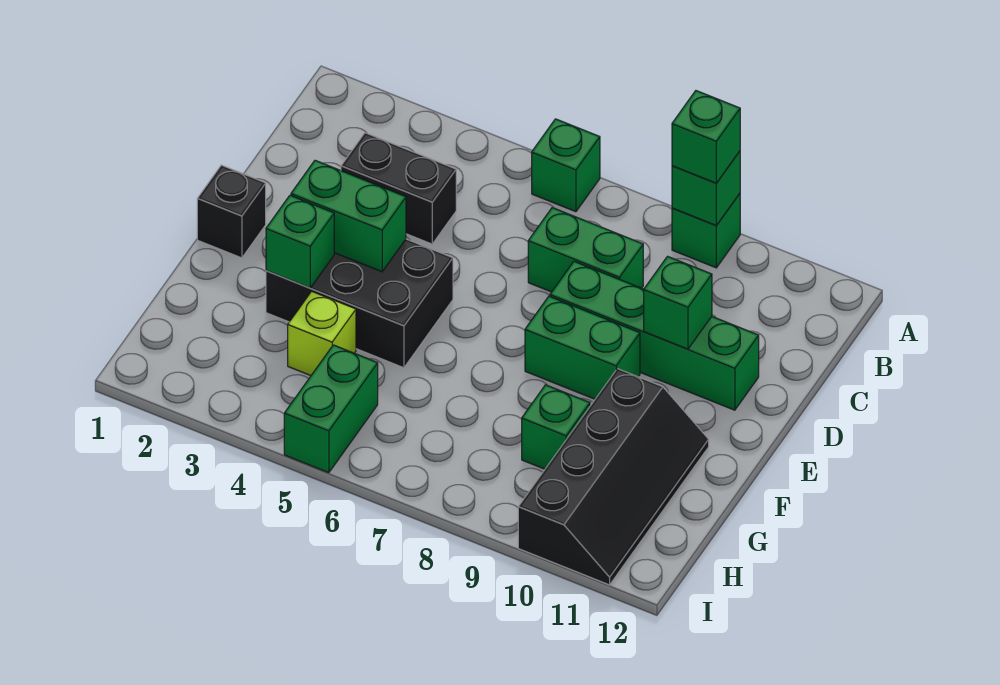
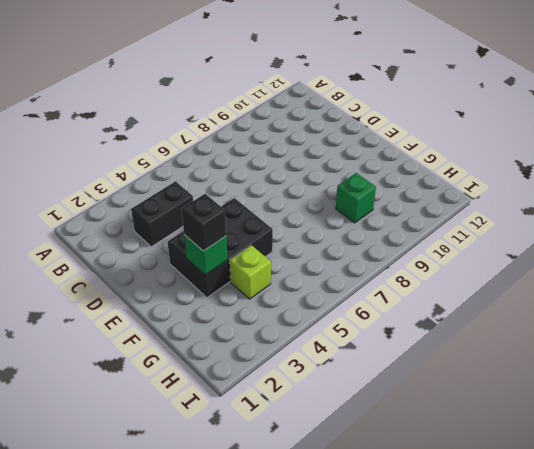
black brick F3 level 3 -> black brick E1 level 1
none -> green brick A6 level 1
none -> green brick A9 level 1
none -> green brick C7:C8 level 1

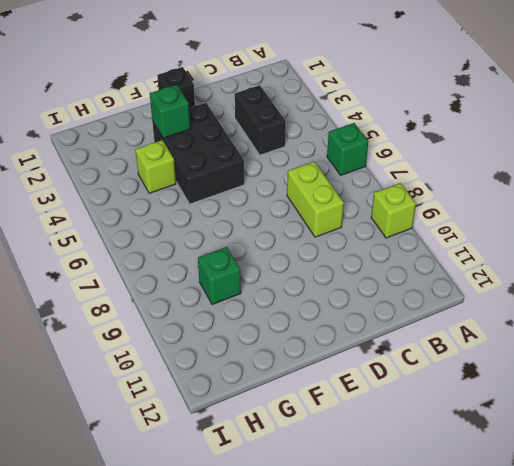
lime brick A9 level 1 -> green brick A9 level 1
lime brick C7:C8 level 1 -> green brick C7:C8 level 1
none -> green brick D8:D11 level 1
none -> green brick E8:E9 level 1
none -> black slope F10:I11 level 1 top 10

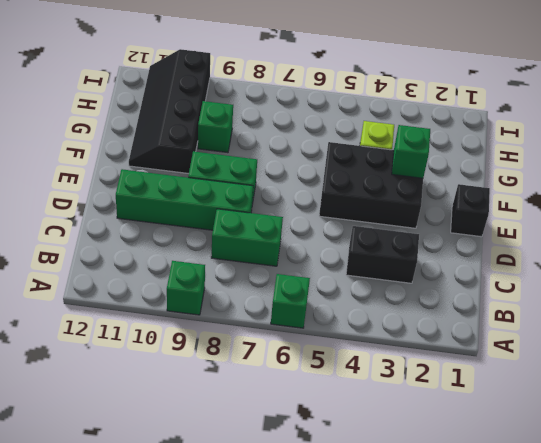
none -> green brick H5:I5 level 1
none -> green brick A9 level 2
none -> green brick D10 level 2

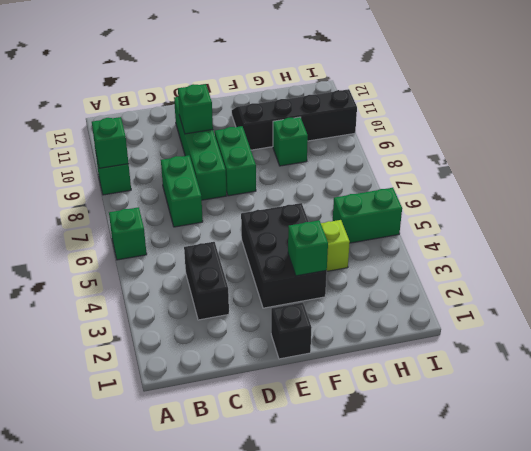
none -> green brick E3:E4 level 2
none -> green brick A9 level 3

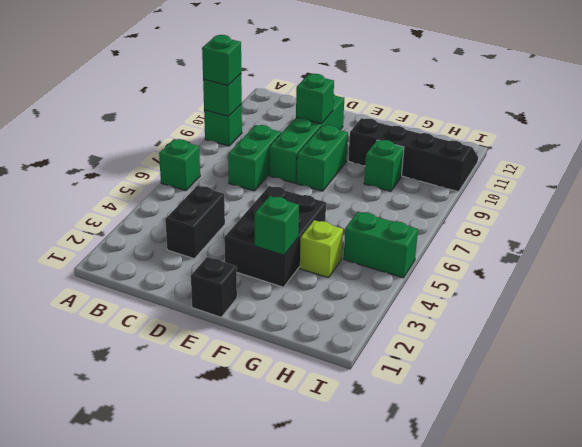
none -> green brick E3:E4 level 2

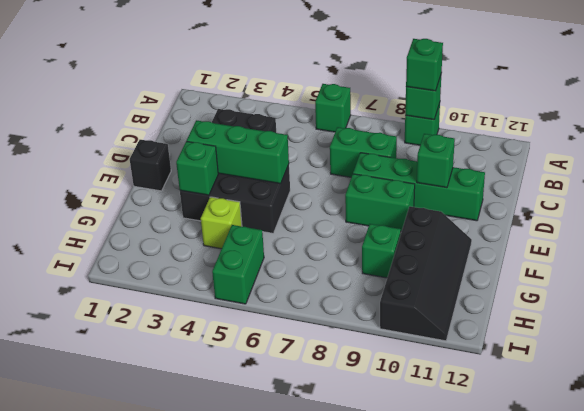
green brick E3:E5 level 2 -> green brick E3:E4 level 2

